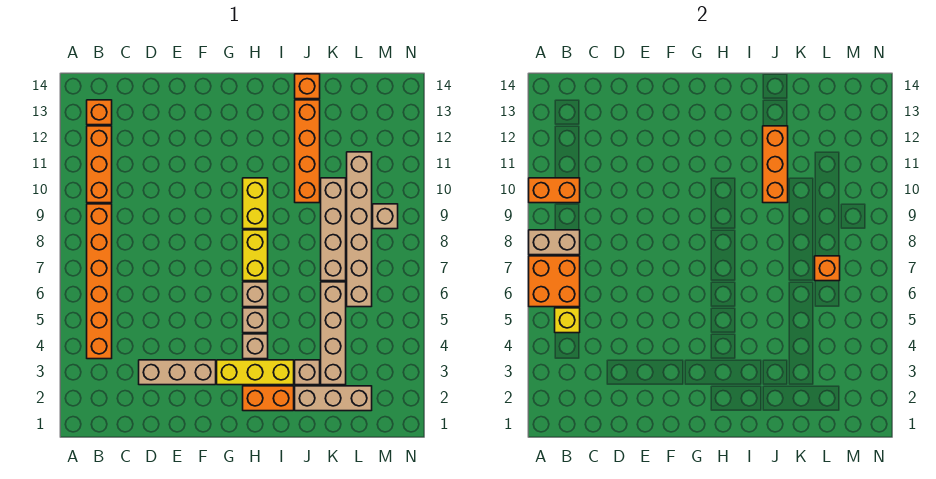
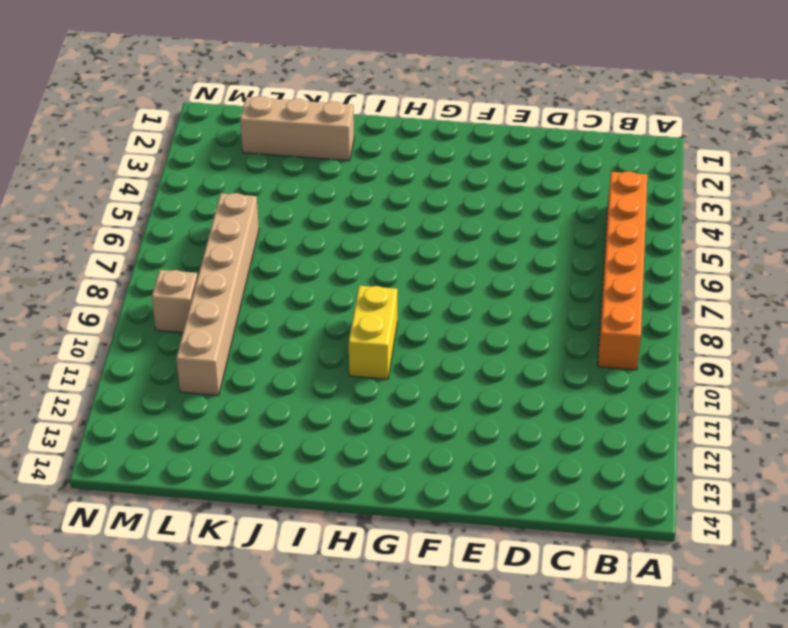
none -> orange brick B10:B12 level 1
none -> orange brick B13 level 1
none -> tan brick D3:F3 level 1

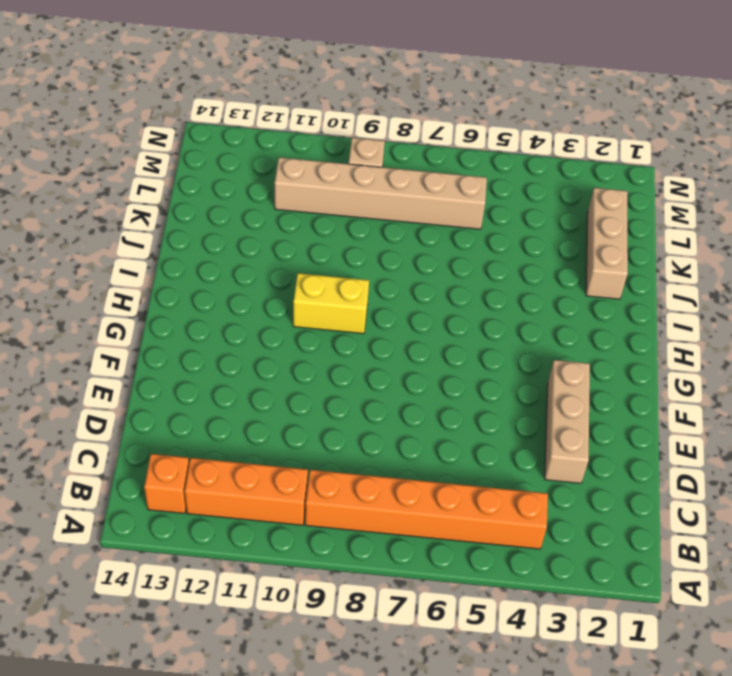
none -> yellow brick G3:I3 level 1
none -> orange brick H2:I2 level 1
none -> tan brick H4 level 1

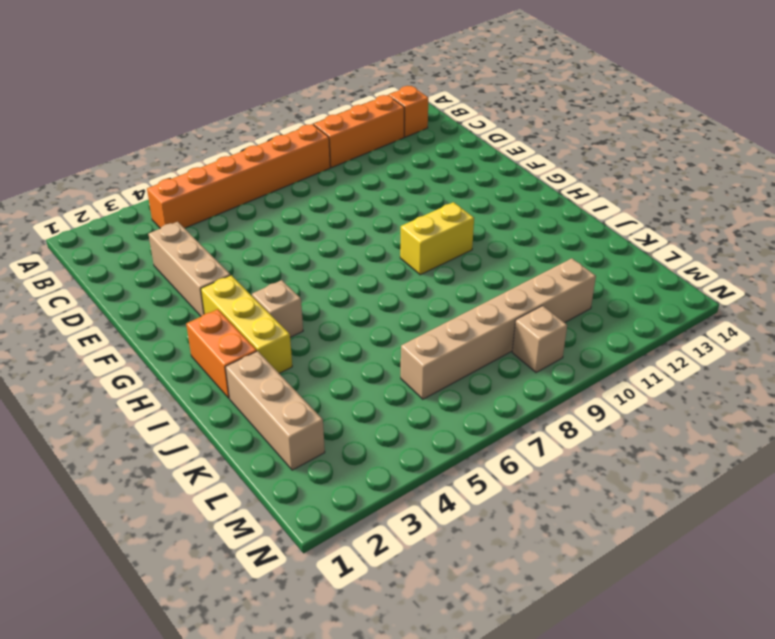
none -> tan brick H5 level 1
none -> tan brick H6 level 1
none -> yellow brick H7:H8 level 1

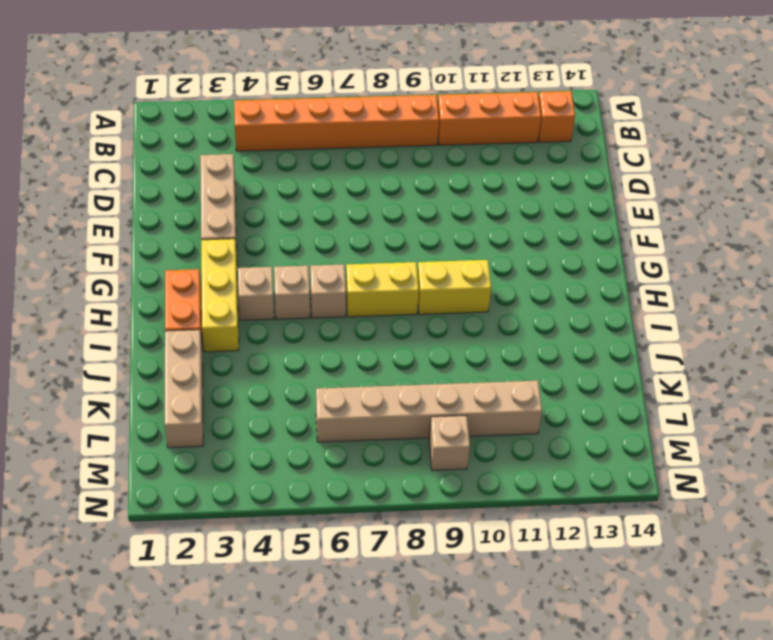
none -> tan brick J3 level 1
none -> orange brick J10:J13 level 1
none -> orange brick J14 level 1

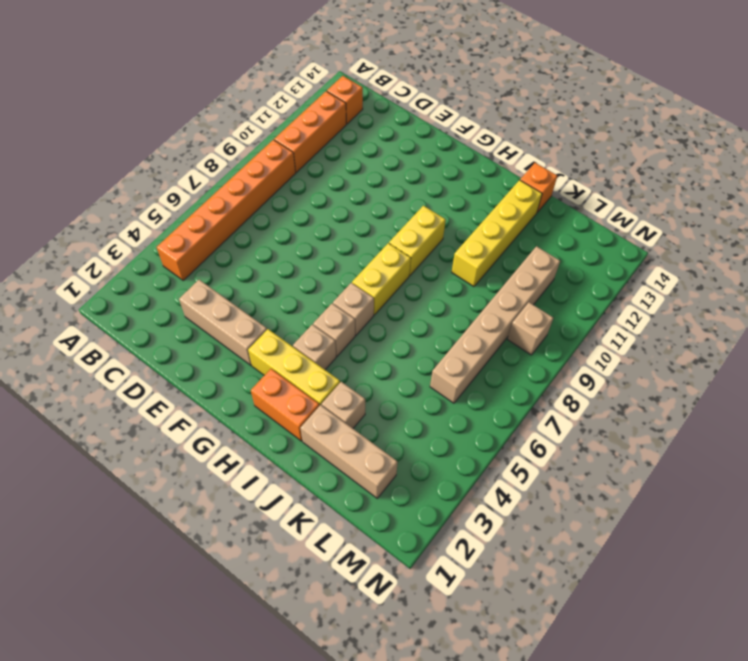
yellow brick J10:J13 level 1 -> orange brick J10:J13 level 1
none -> tan brick K3:K6 level 1
none -> tan brick K7:K10 level 1
none -> orange brick A6:B7 level 2

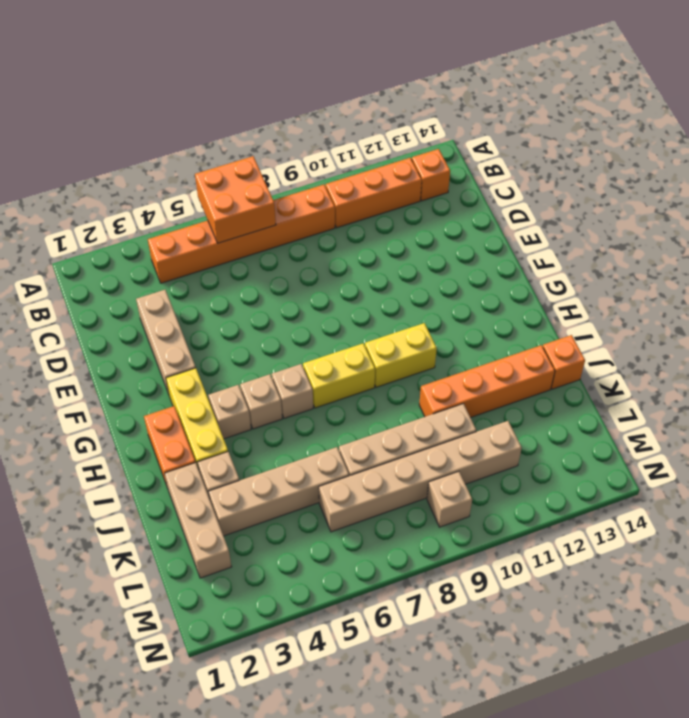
none -> tan brick A8:B8 level 2
none -> orange brick A10:B10 level 2
none -> yellow brick B5 level 2

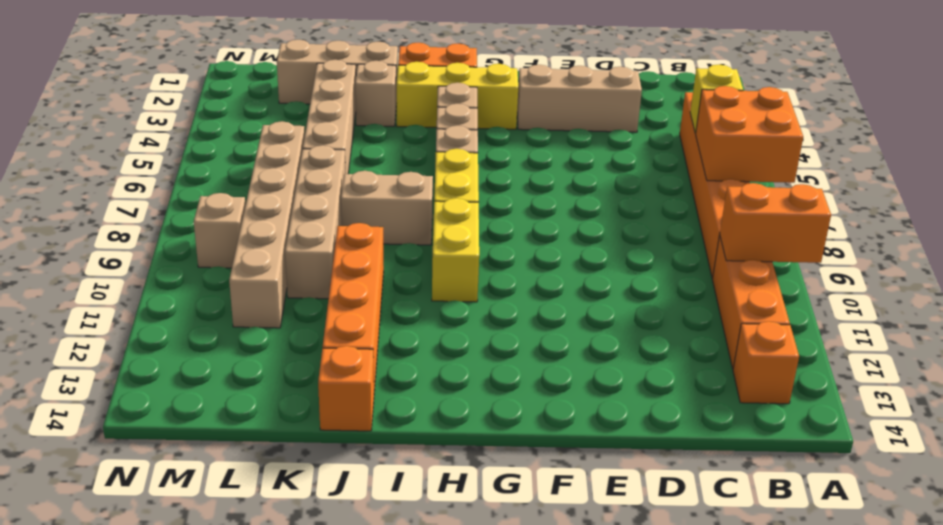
tan brick I8:J8 level 1 -> tan brick A8:B8 level 2
none -> orange brick J10:J12 level 2
none -> orange brick L7 level 2

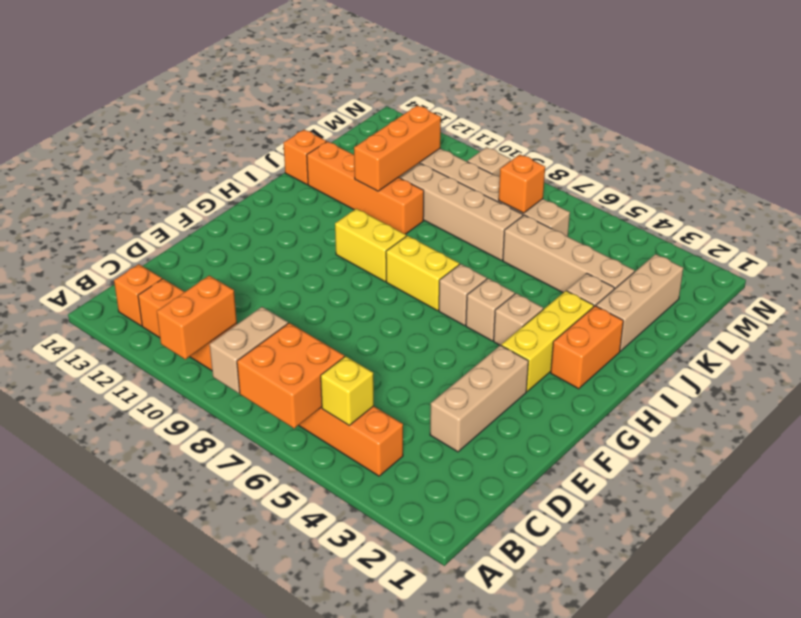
orange brick J11:L11 level 2 -> orange brick J10:J12 level 2

